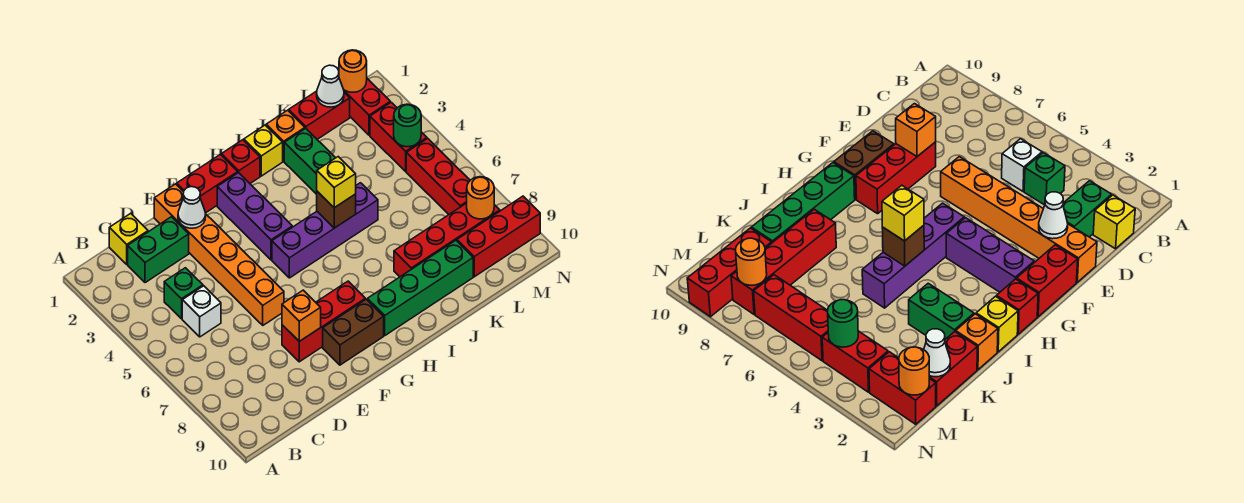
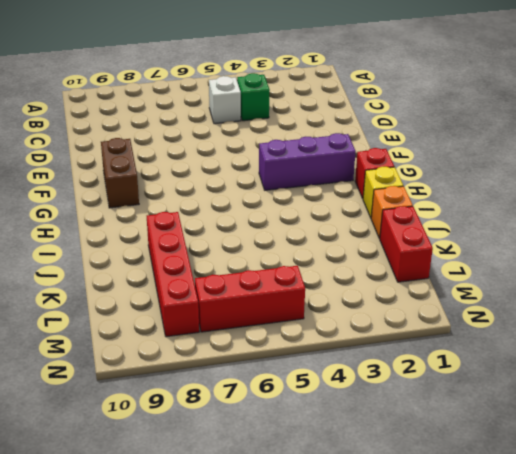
none -> yellow brick C1 level 1
none -> green brick C2:D2 level 1
none -> orange brick E1:E6 level 1

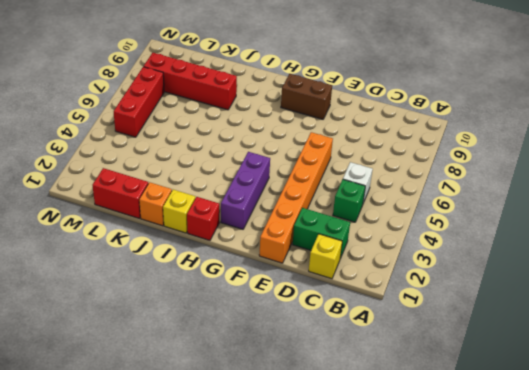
none -> red brick E8:G8 level 1
none -> red brick F1:G1 level 1
none -> purple brick G5:J5 level 1

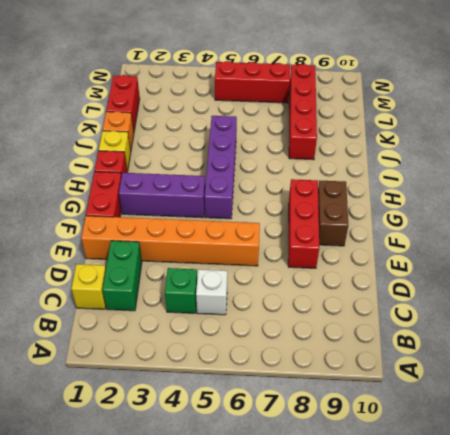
none -> green brick H9:K9 level 1
none -> green brick J2:J3 level 1
none -> red brick L9:N9 level 1

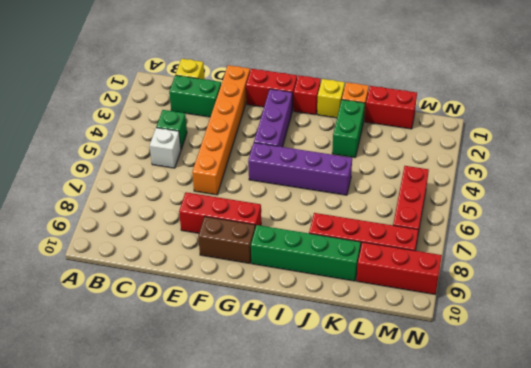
none -> red brick M1:M2 level 1
none -> red brick M3:M4 level 1
none -> white cone E2 level 2

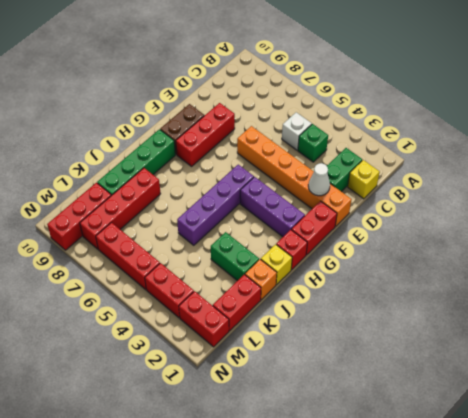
none -> orange brick E8 level 2
none -> brown brick I5 level 2
none -> white cone L1 level 2

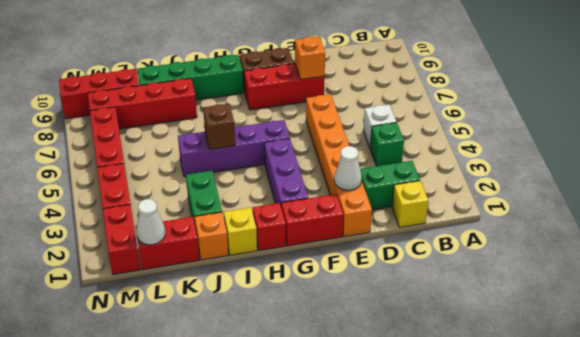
none -> orange round brick M1 level 2
none -> green round brick M4 level 2
none -> orange round brick M8 level 2

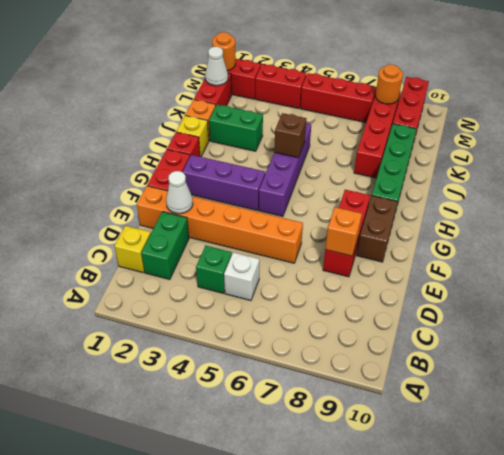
none -> green round brick M4 level 2
none -> yellow brick I5 level 3

